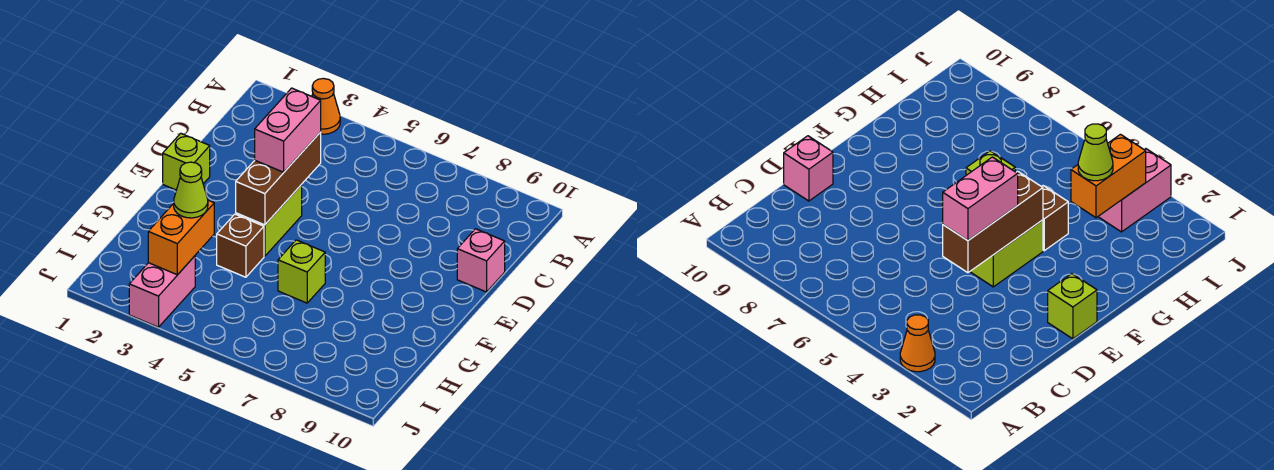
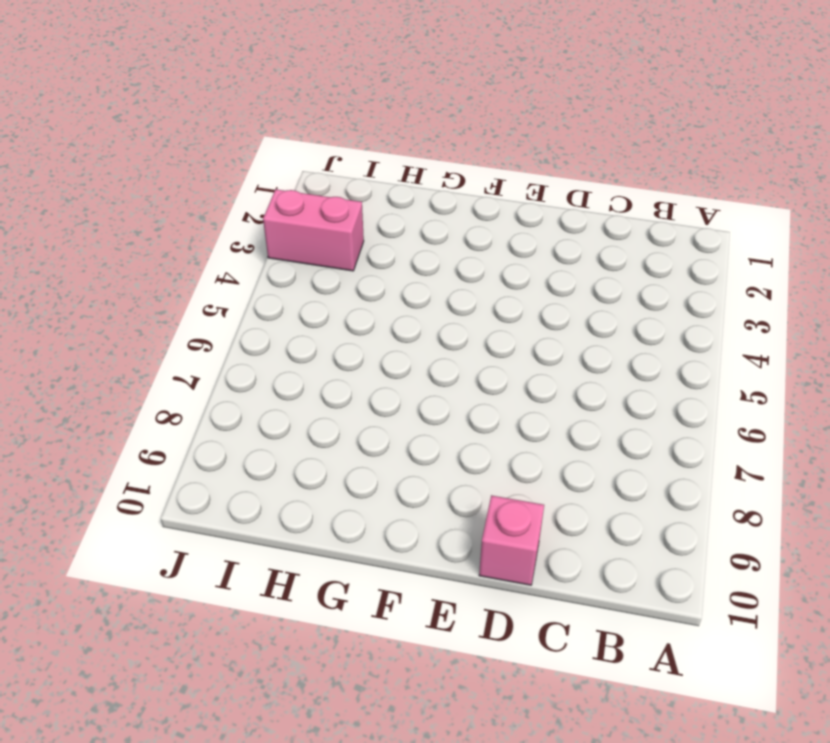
none -> orange cone A3 level 1
none -> lime brick E1 level 1

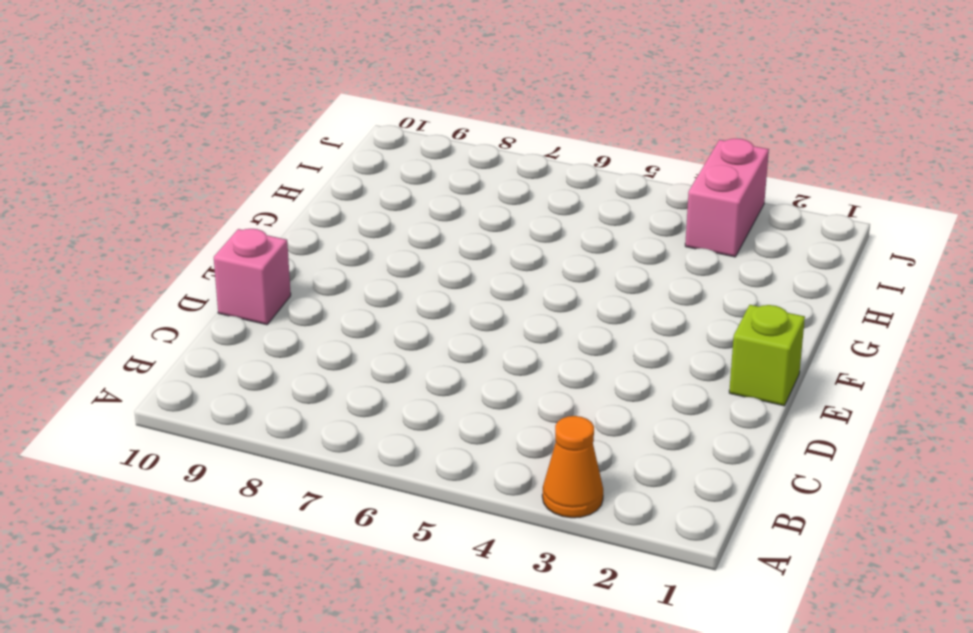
none -> lime brick E4:F4 level 1
none -> brown brick G4 level 1

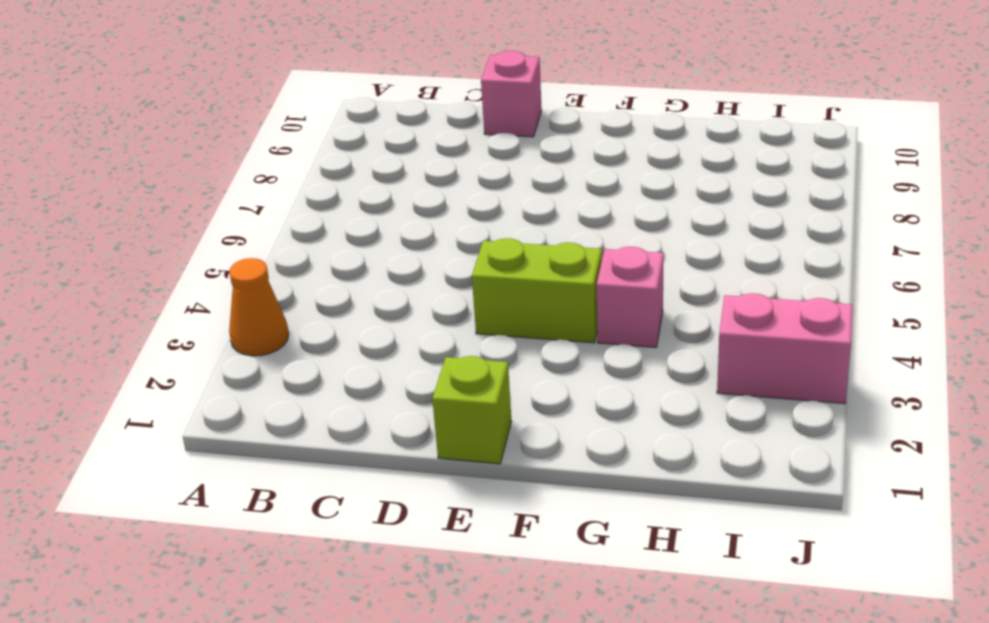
pink brick G4 level 1 -> brown brick G4 level 1
none -> lime brick G6 level 1
none -> brown brick D4:F4 level 2

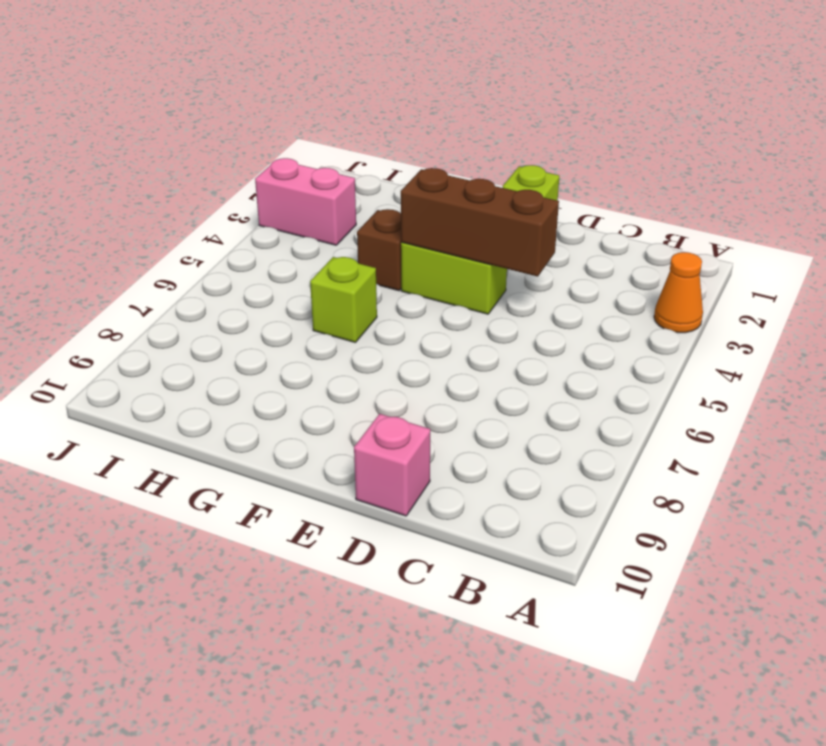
none -> orange brick H3:I3 level 2
none -> pink brick D4:E4 level 3

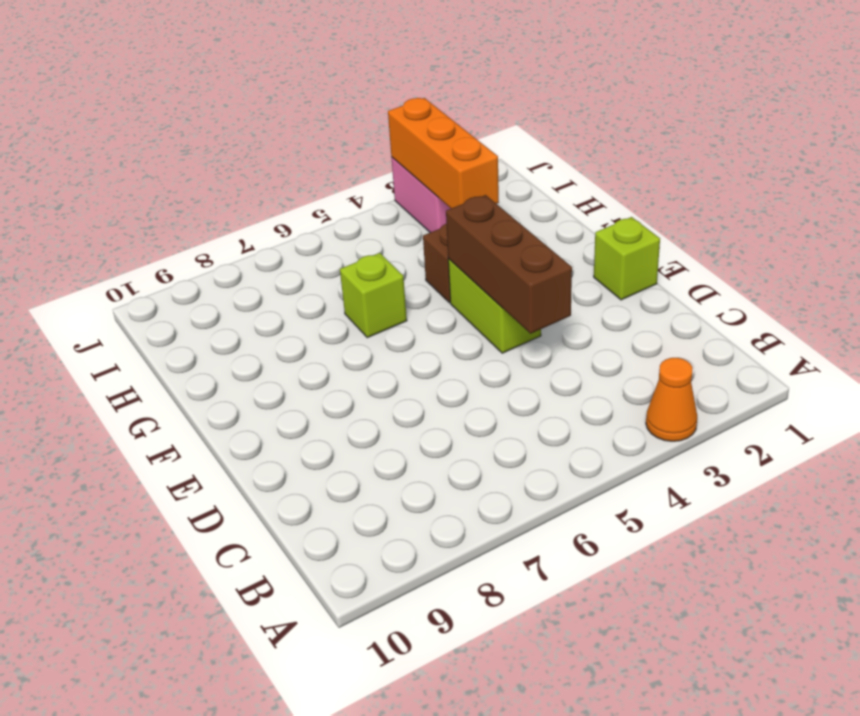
orange brick H3:J3 level 2 -> orange brick H3:I3 level 2
none -> pink brick D10 level 1
none -> pink brick D4:E4 level 3

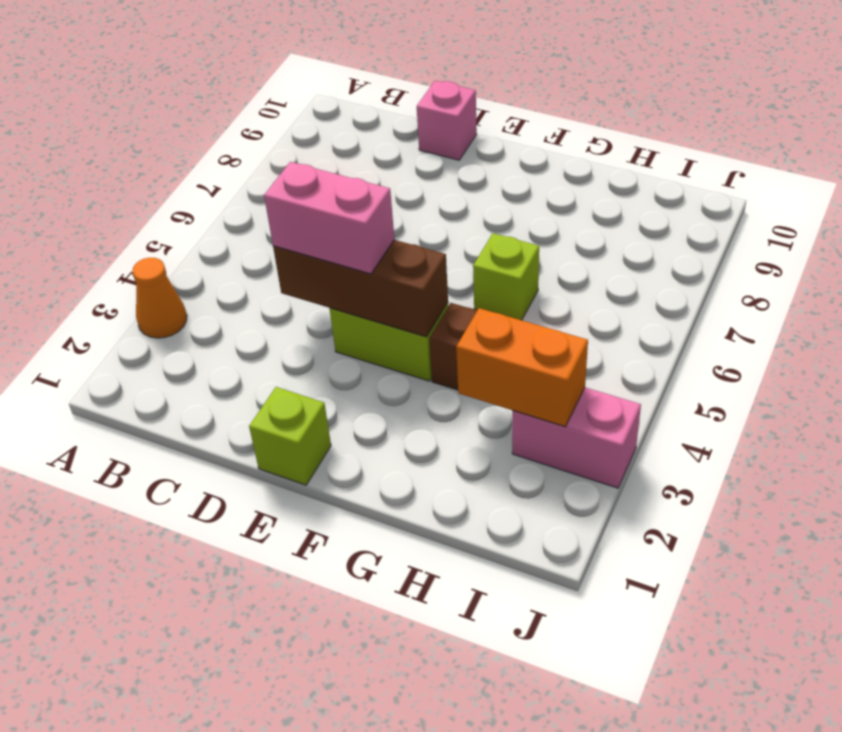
none -> lime cone H3 level 3

